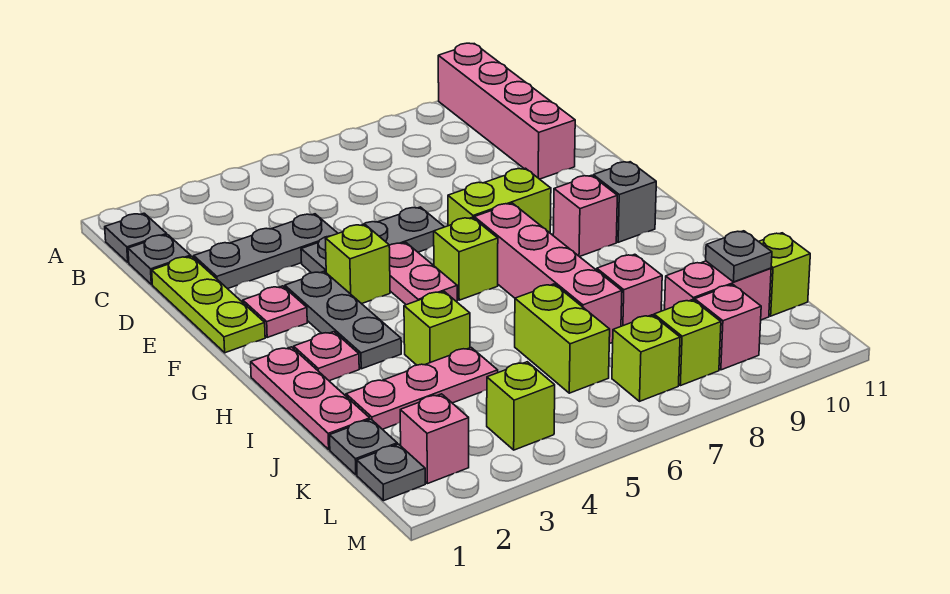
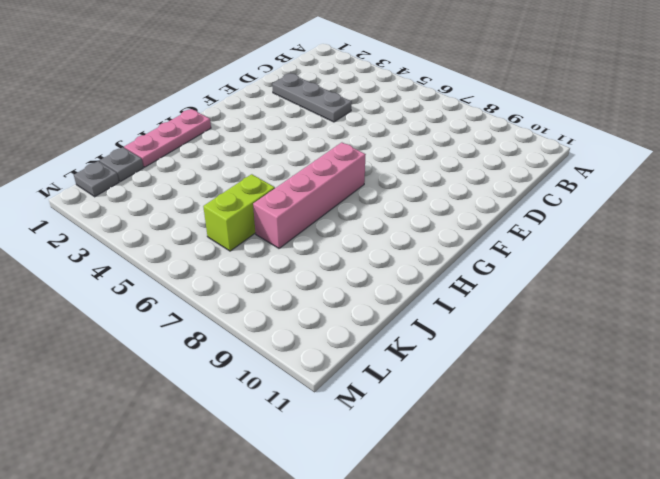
none -> pink brick A10:D10 level 1
none -> grey plate B1 level 1
none -> grey plate C1 level 1
none -> lime plate D1:F1 level 1

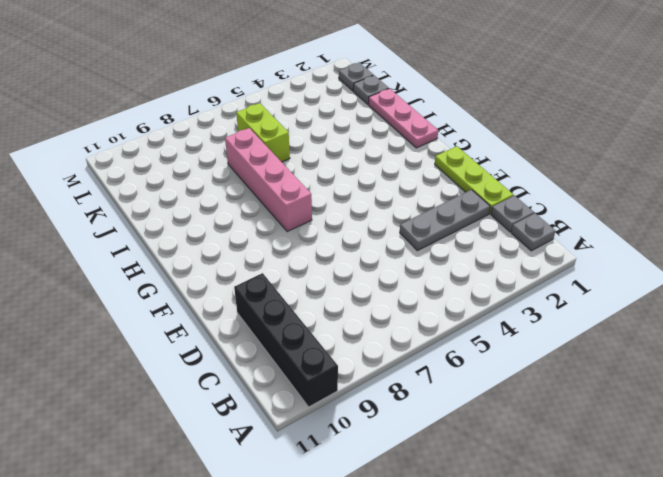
black brick A10:D10 level 1 -> pink brick A10:D10 level 1
none -> grey plate E4:E6 level 1
none -> pink plate F2 level 1
none -> grey plate F3:H3 level 1
none -> lime brick F4 level 1

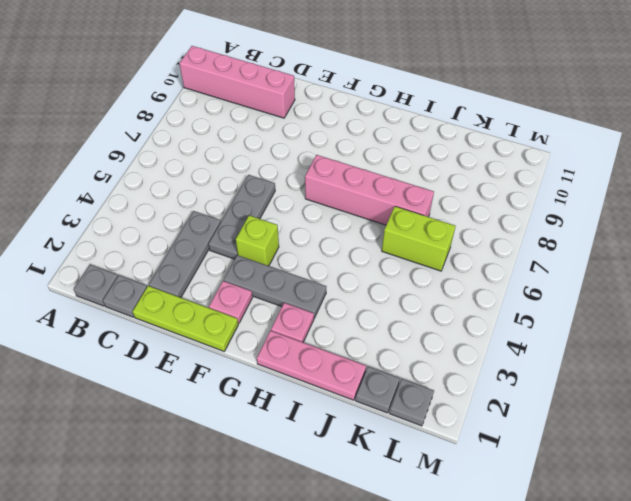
none -> pink plate F5:G5 level 1
none -> lime brick F7:F8 level 1
none -> lime brick G6 level 1
none -> pink brick G9 level 1

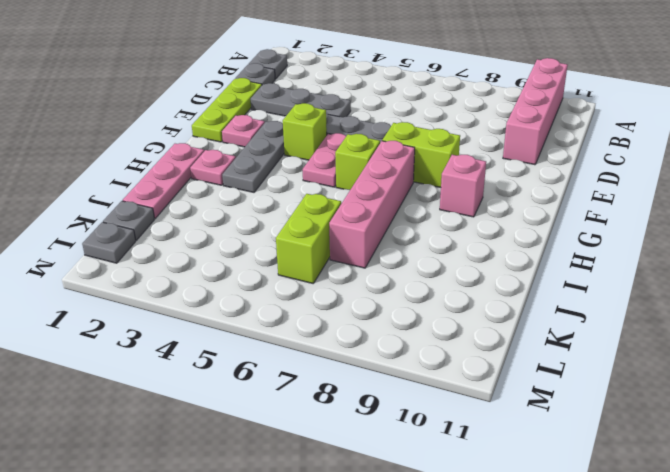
none -> grey brick G10 level 1
none -> lime brick I4 level 1
none -> pink plate J2:J4 level 1
none -> pink brick J8 level 1

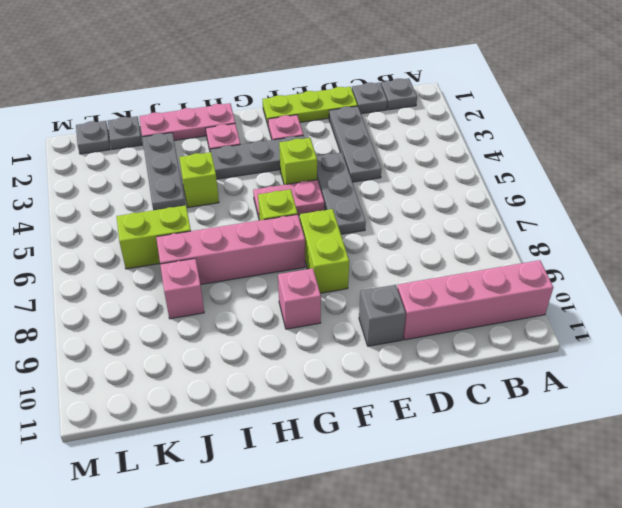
grey brick E10 level 1 -> grey brick G10 level 1
grey plate J2:J4 level 1 -> pink plate J2:J4 level 1
none -> pink brick K9:K10 level 1
none -> lime brick K11 level 1
none -> pink brick L2 level 1
none -> lime brick L4 level 1

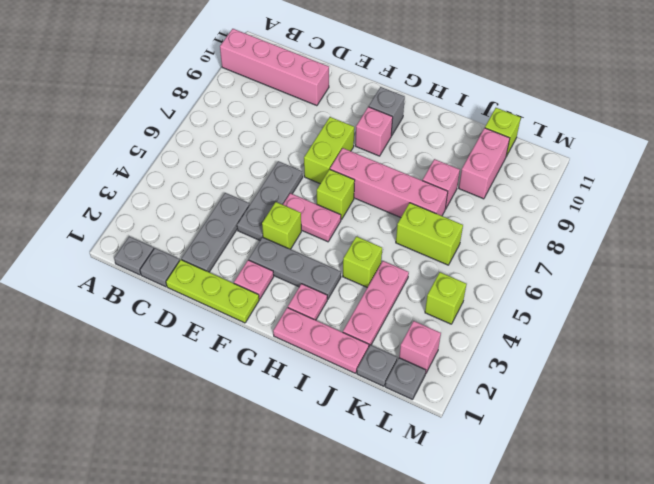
none -> lime brick L7 level 1
none -> lime brick L8 level 1
none -> pink brick L9 level 1
none -> grey plate K10 level 2

